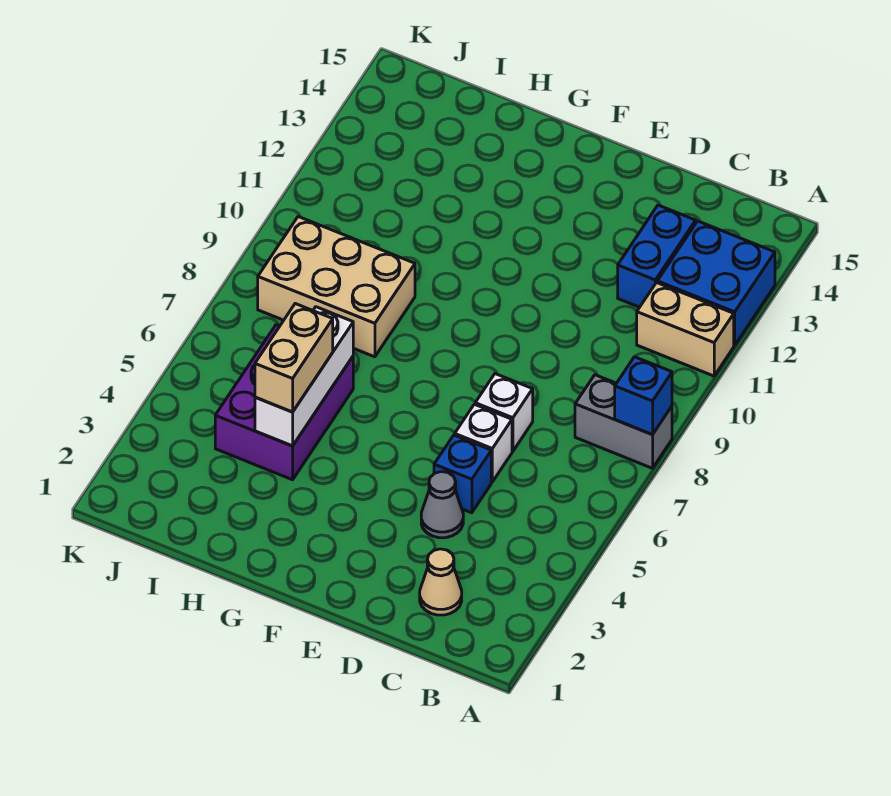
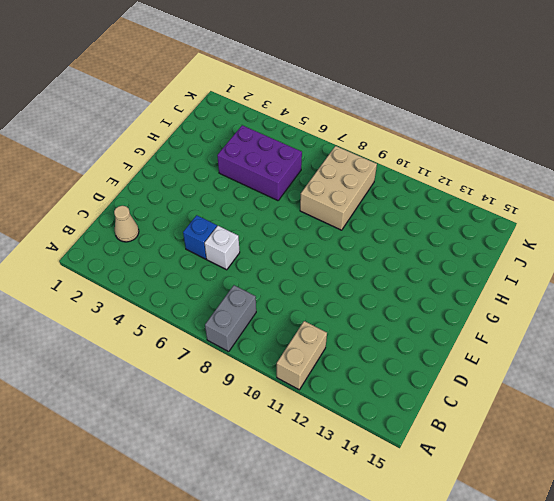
none -> blue brick A12:B13 level 1
none -> blue brick C12:C13 level 1
none -> grey cone D4 level 1

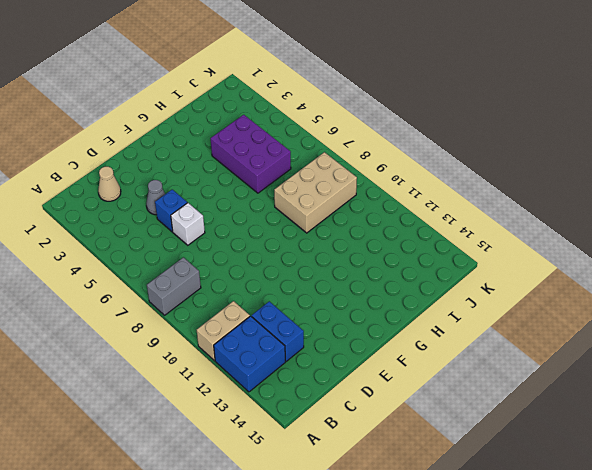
none -> white brick D7 level 1
none -> blue brick A8 level 2
none -> white brick H4:H6 level 2

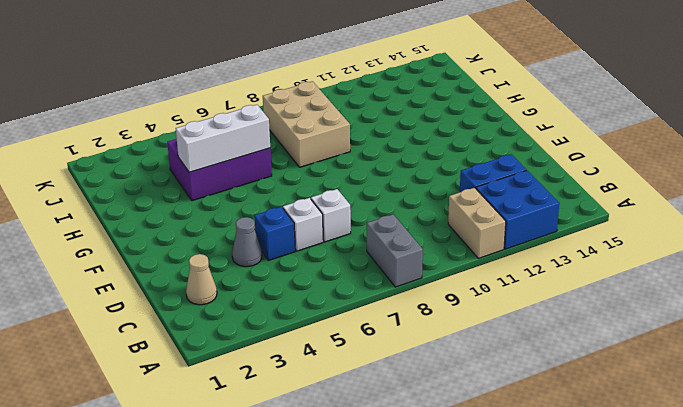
none -> blue brick A8 level 2
none -> tan brick H4:H5 level 3

